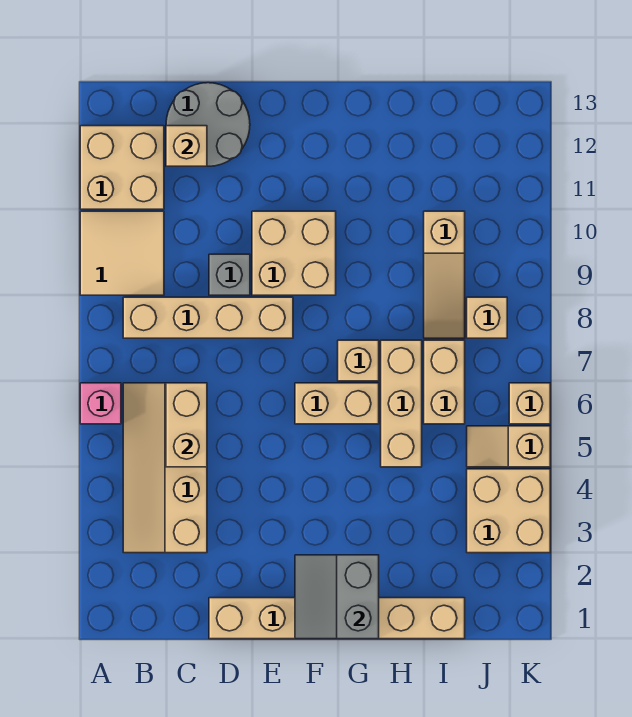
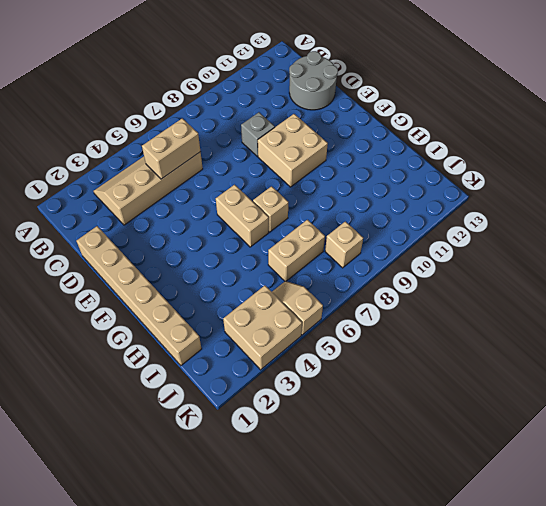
none -> pink brick A6 level 1
none -> tan tile A9:B10 level 1
none -> tan brick A11:B12 level 1

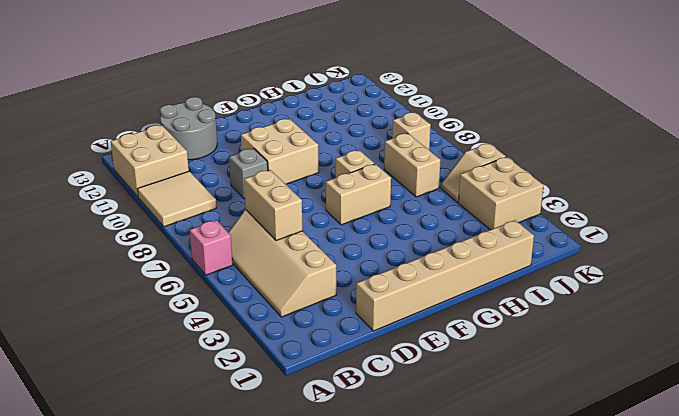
none -> tan brick B8:E8 level 1
none -> tan brick H5:H7 level 1
none -> tan slope I8:I10 level 1 top 10

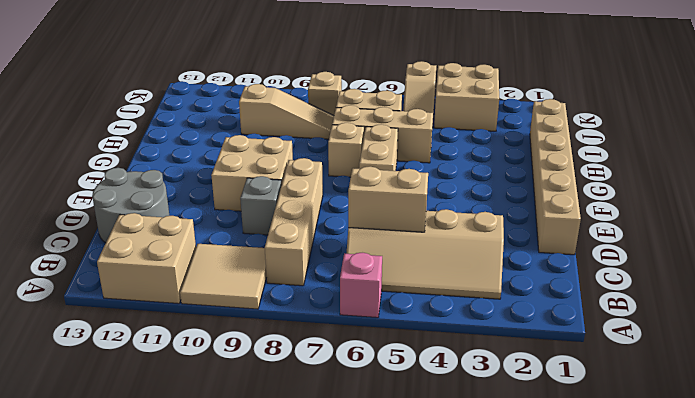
none -> tan brick K6 level 1
none -> tan brick C12 level 2
none -> grey slope F1:G2 level 2 top G

